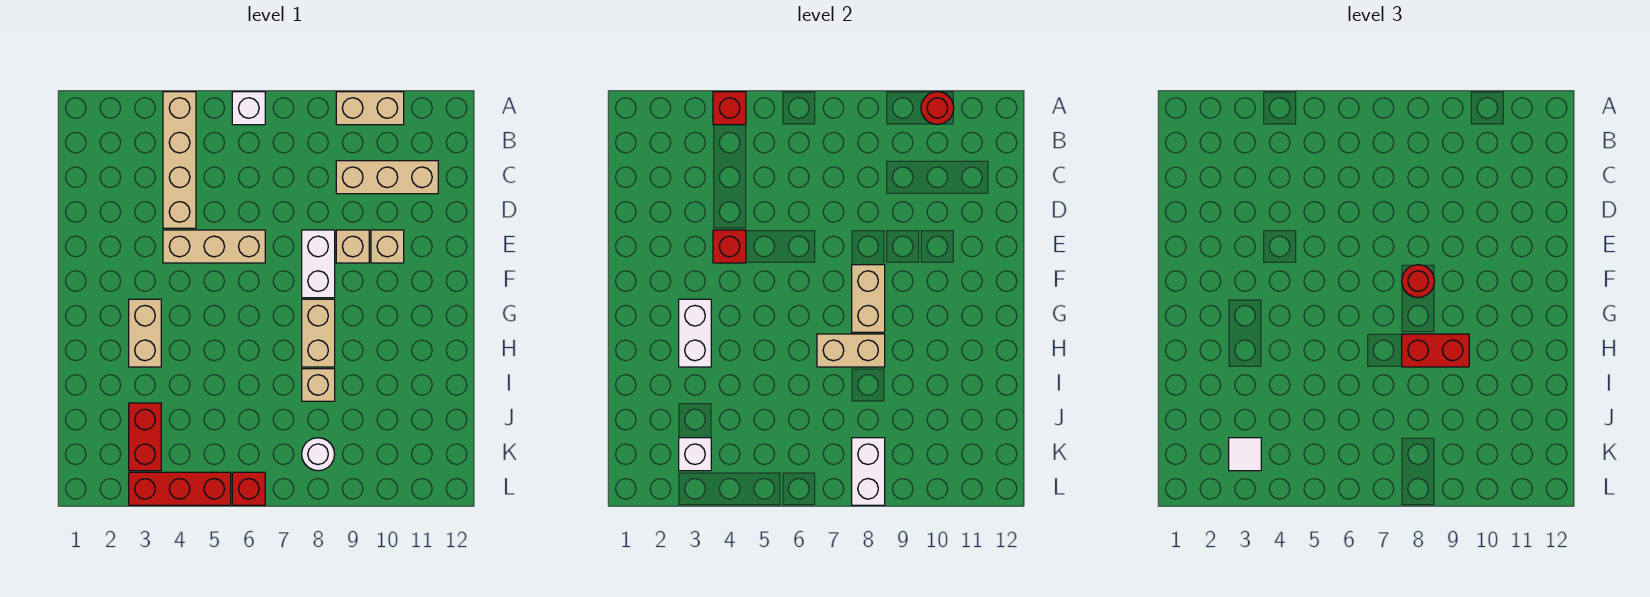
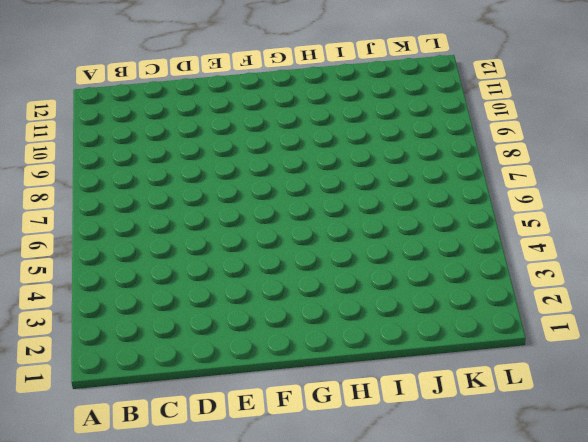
none -> tan brick A4:D4 level 1
none -> white brick A6 level 1
none -> tan brick A9:A10 level 1

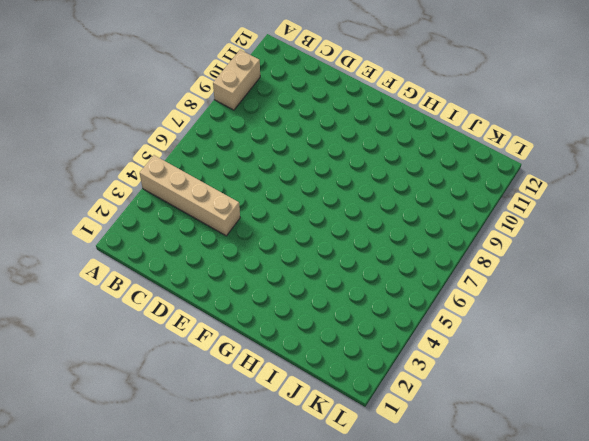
none -> white brick A6 level 1
none -> tan brick C9:C11 level 1
none -> tan brick E4:E6 level 1

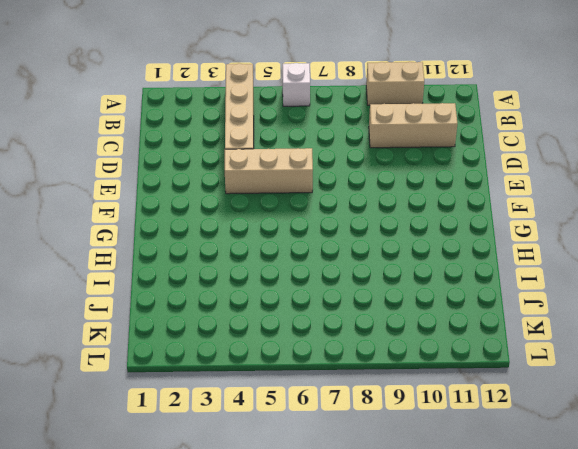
none -> white brick E8:F8 level 1
none -> tan brick E9 level 1
none -> tan brick E10 level 1

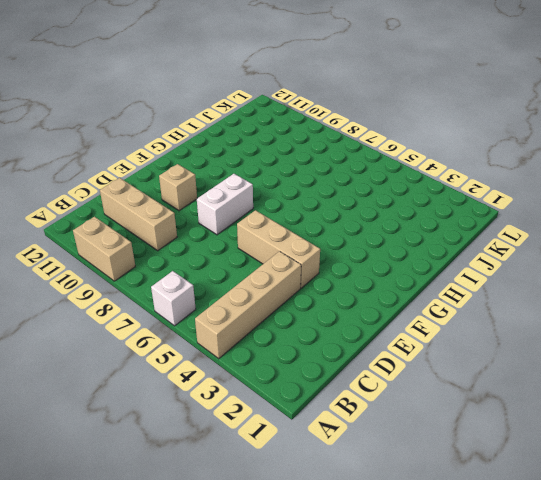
none -> tan brick E9 level 1
none -> tan brick G3:H3 level 1
none -> tan brick G8:H8 level 1

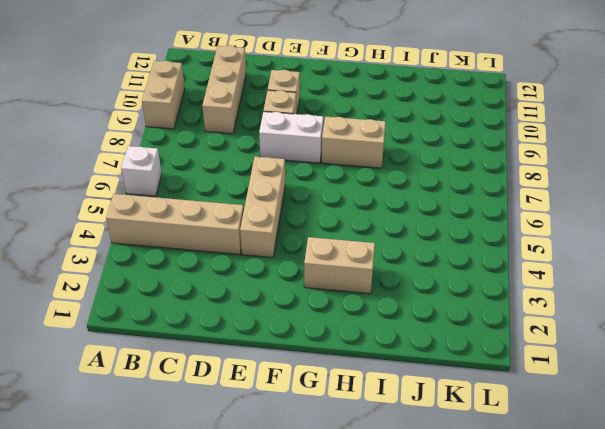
none -> tan brick I8 level 1
none -> red brick J3:K3 level 1
none -> white round brick K8 level 1

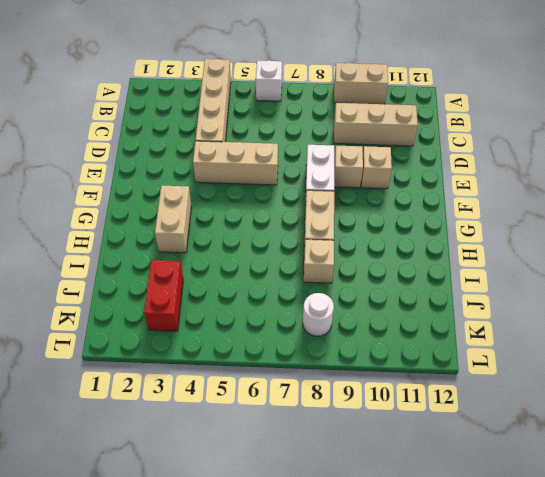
none -> red brick L3:L5 level 1
none -> red brick L6 level 1
none -> red brick A4 level 2

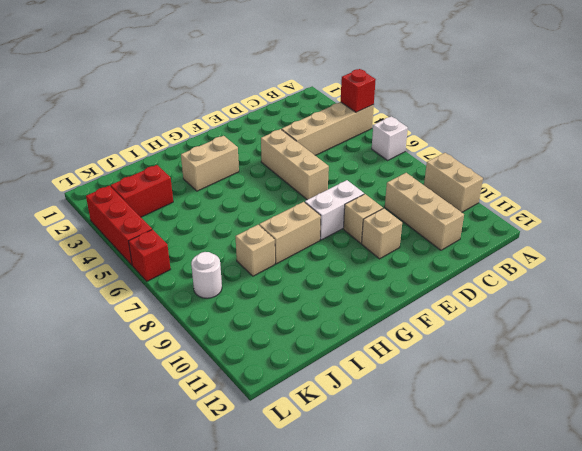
none -> red round brick A10 level 2
none -> red brick E4 level 2
none -> tan brick F8:G8 level 2

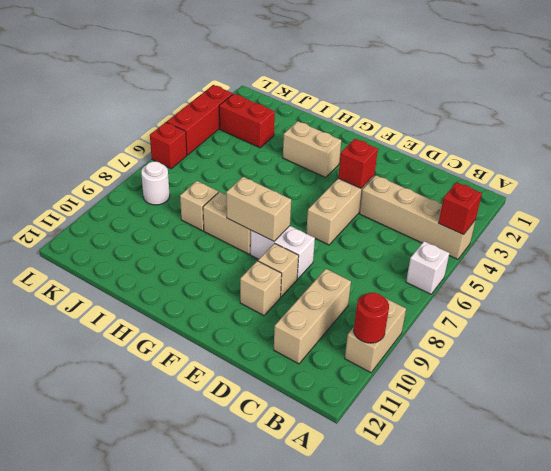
none -> white brick G3:H3 level 2
none -> tan brick H7:H8 level 2
none -> white brick K3 level 2

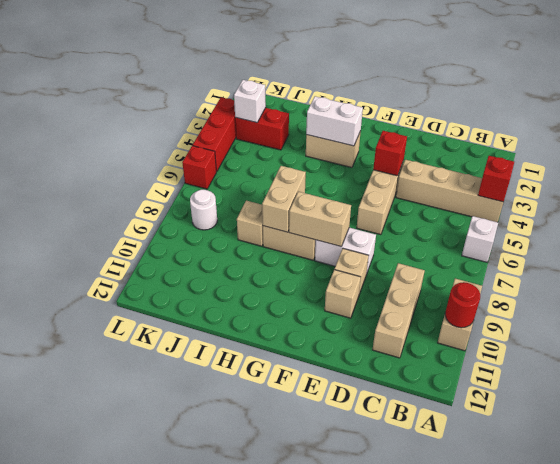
none -> white brick K8:L8 level 2
none -> red round brick F8 level 3
none -> red brick H8:H9 level 3

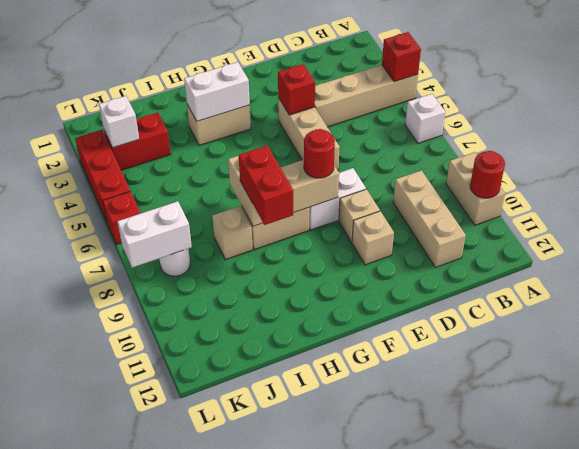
none -> white tile K3 level 3

